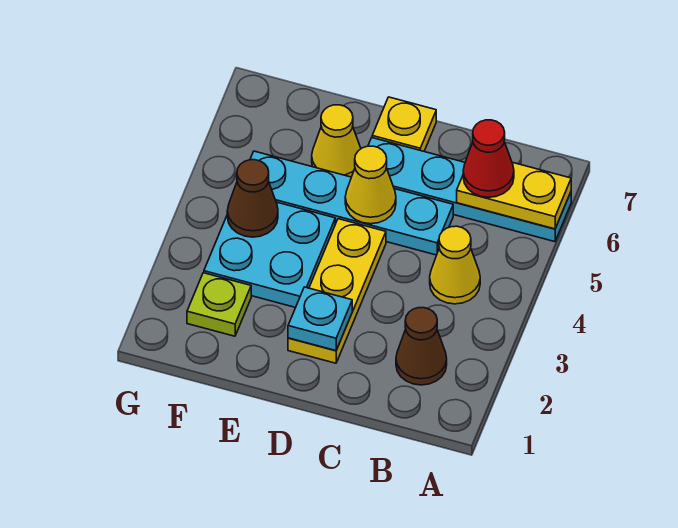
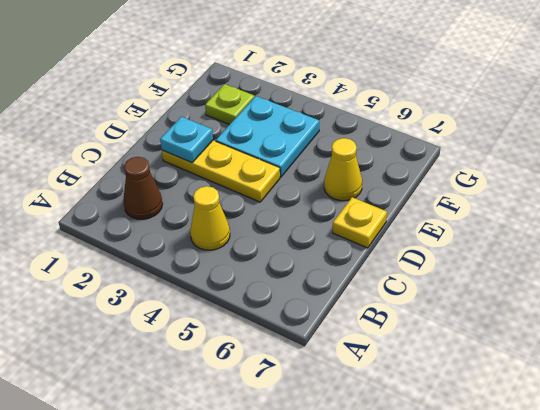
none -> cyan plate A6:D6 level 1
none -> cyan plate C5:F5 level 1
none -> yellow plate A6:B6 level 2

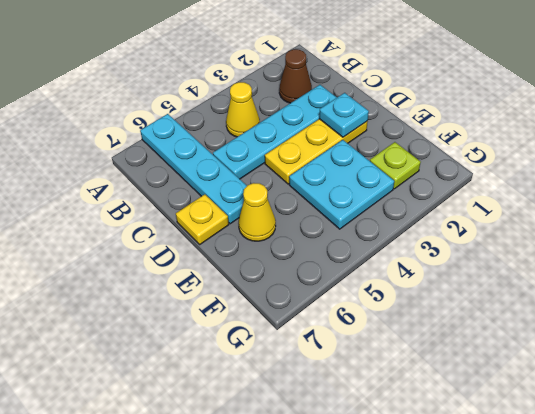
cyan plate C2:C5 level 1 -> cyan plate C5:F5 level 1
none -> yellow plate A6:B6 level 2
none -> yellow cone D5 level 2
none -> brown cone F4 level 2

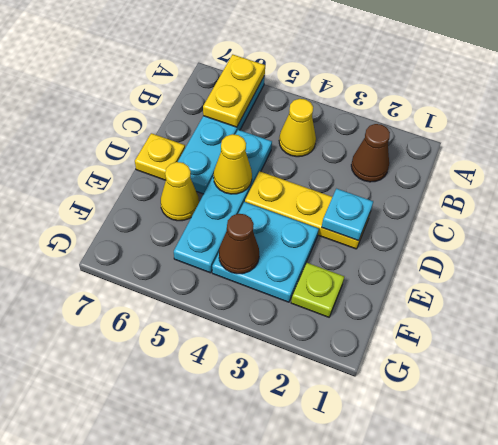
none -> red cone B6 level 3

